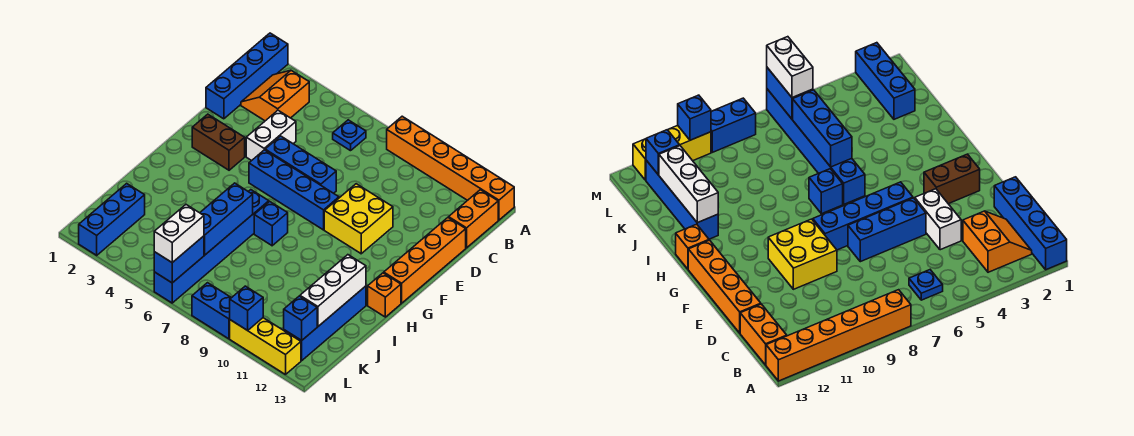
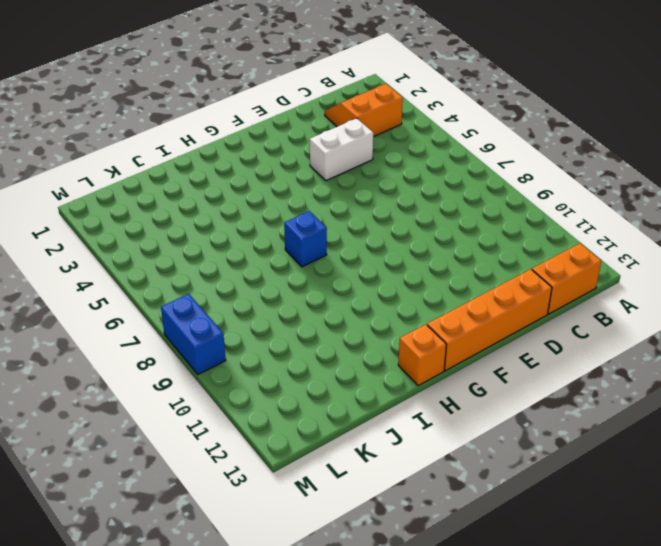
none -> blue brick A1:D1 level 1
none -> orange brick A8:A13 level 1
none -> blue plate B6 level 1

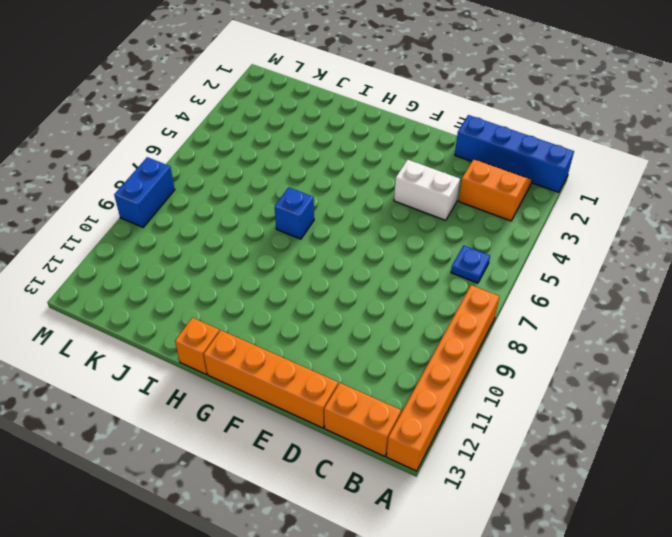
none -> blue brick E5:E7 level 1
none -> yellow brick E9:F10 level 1
none -> brown brick F2:F3 level 1

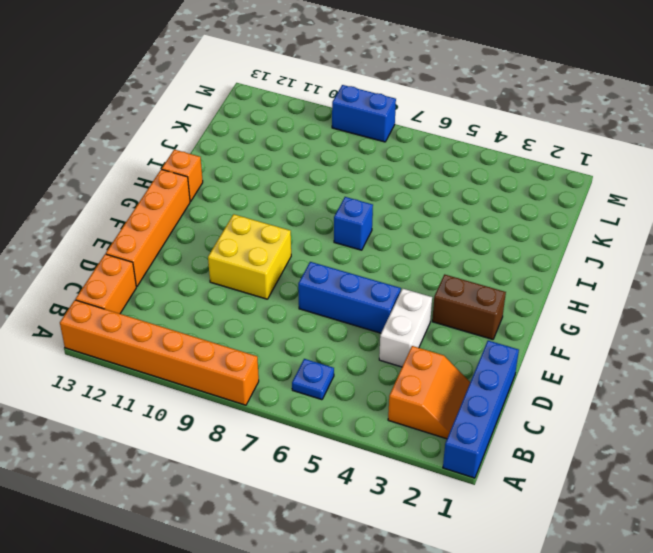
none -> blue brick F5:F8 level 1
none -> blue brick H6:M6 level 1
none -> blue brick I12:L12 level 1

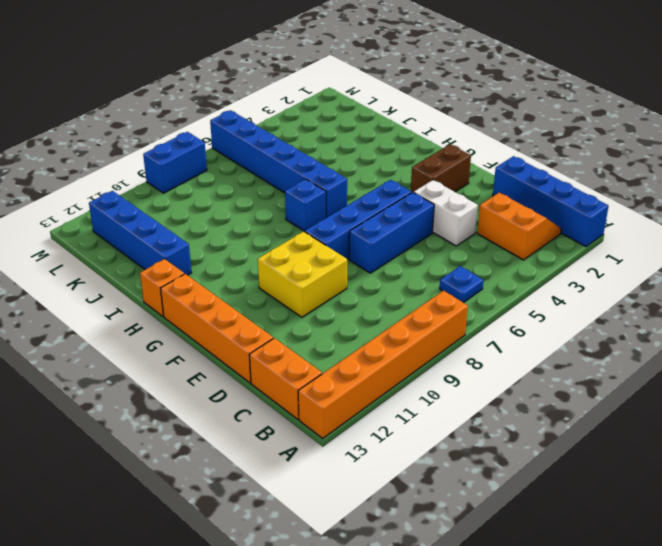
none -> blue brick K2:M2 level 1
none -> yellow brick M10:M12 level 1
none -> blue brick I6:K6 level 2

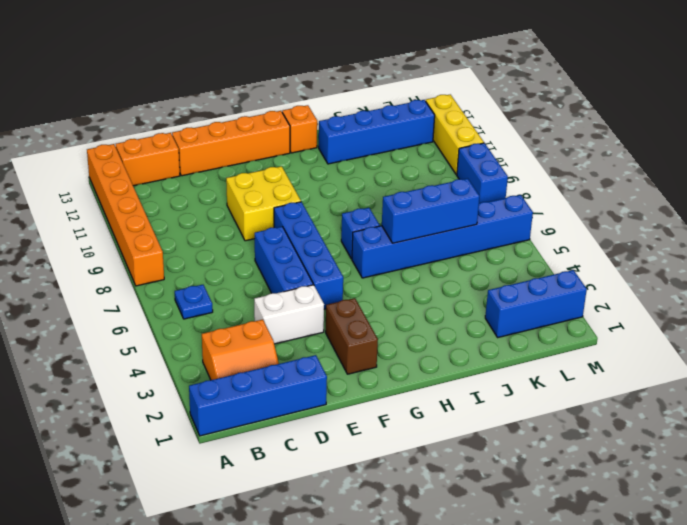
none -> white brick I12:K12 level 2
none -> blue brick L6:M6 level 2
none -> blue brick L12 level 2

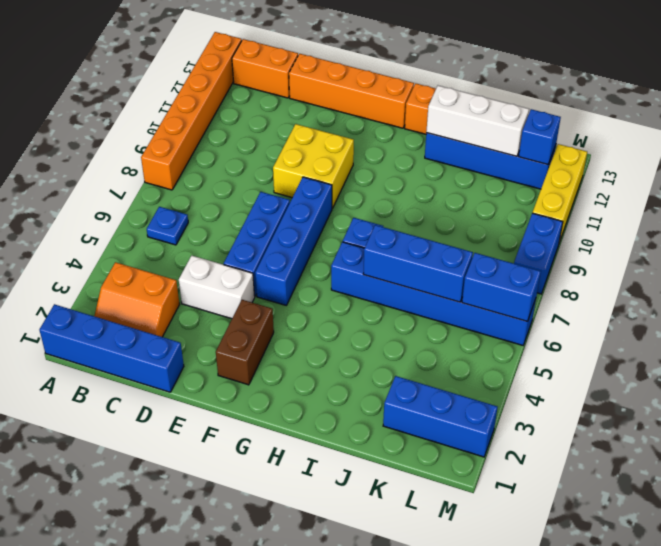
none -> blue brick M10 level 2
none -> white brick L6:M6 level 3

